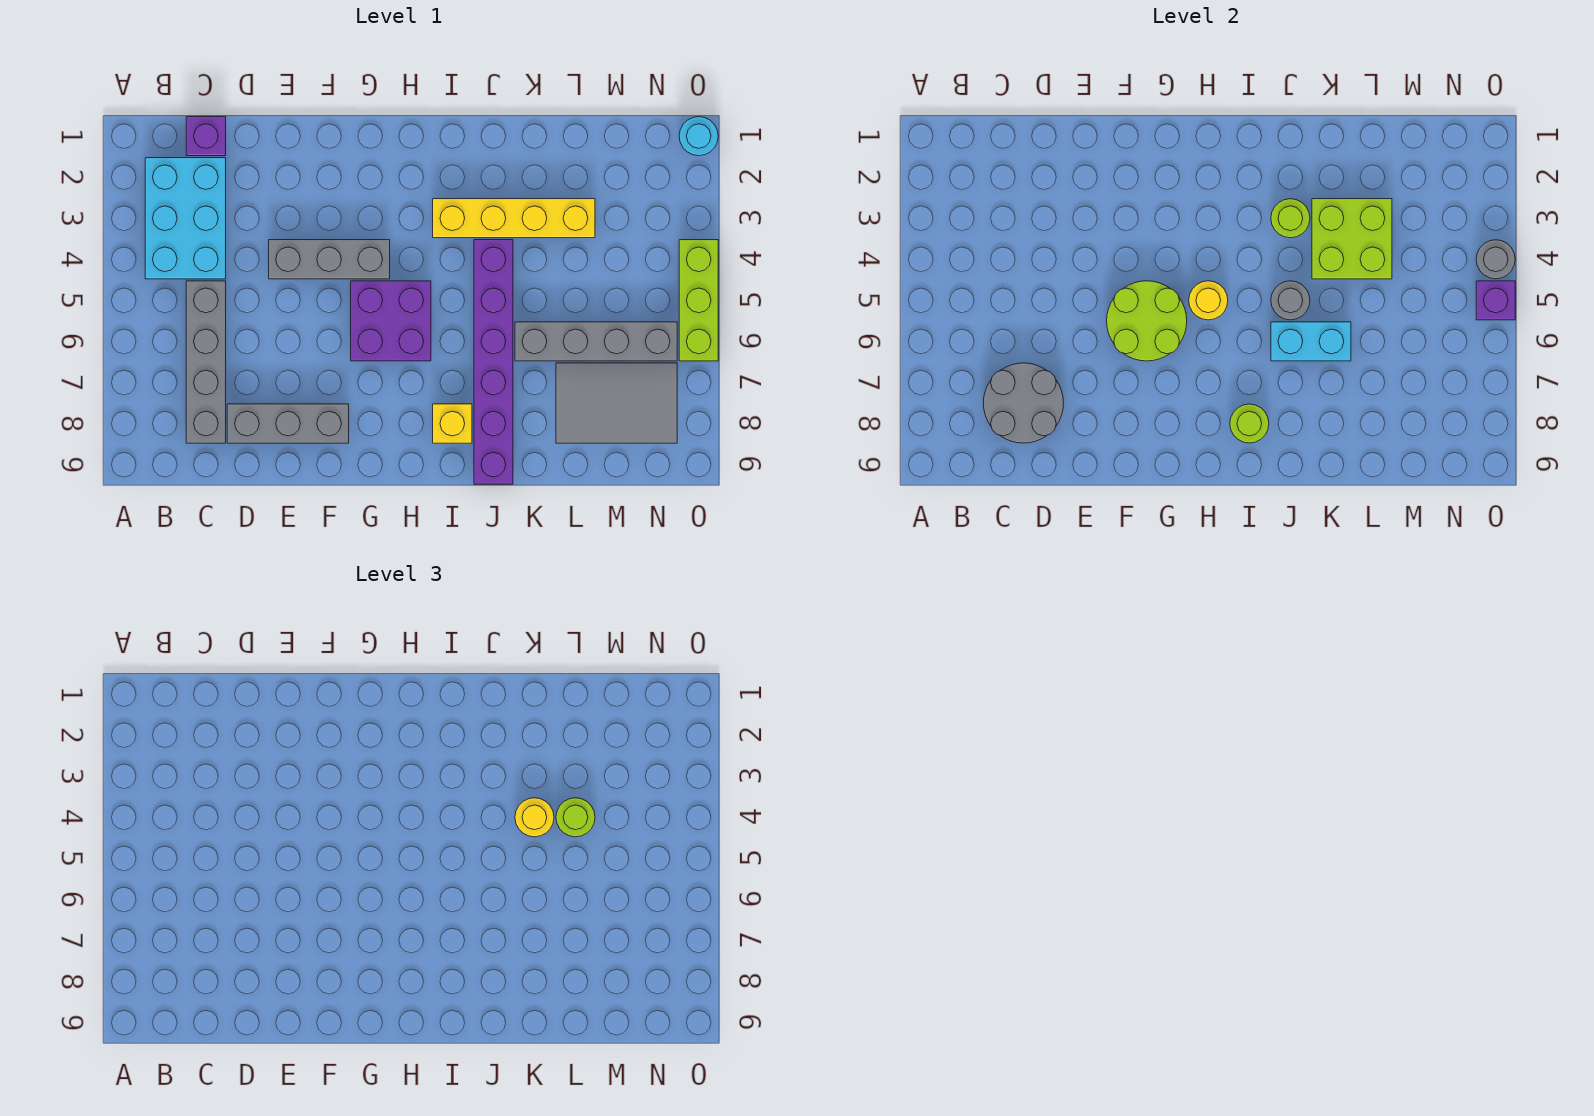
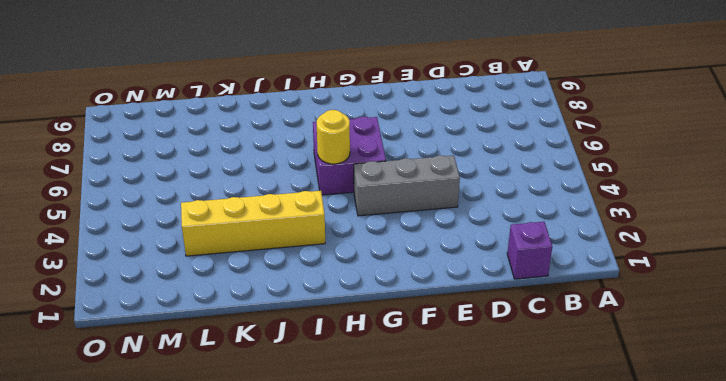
none -> cyan brick B2:C4 level 1
none -> grey brick C5:C8 level 1
none -> grey brick D8:F8 level 1

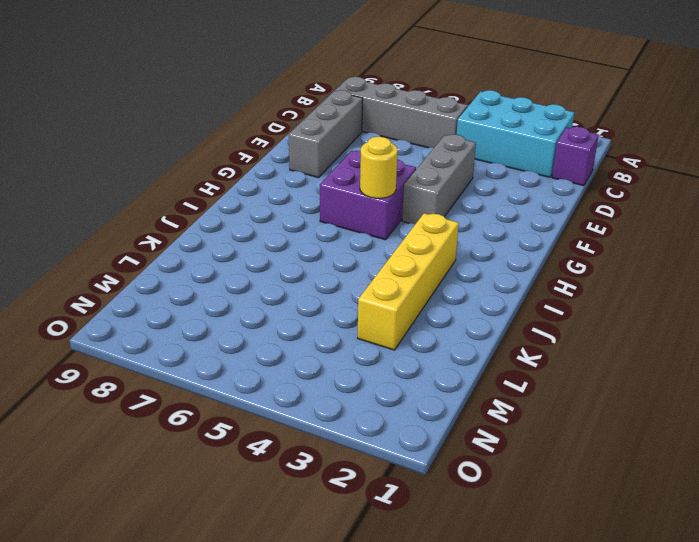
none -> yellow brick I8 level 1
none -> purple brick J4:J9 level 1
none -> grey brick K6:N6 level 1

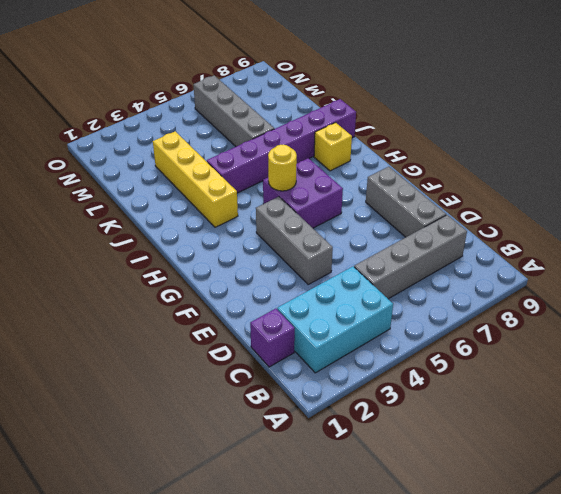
none -> grey tile L7:N8 level 1
none -> cyan round brick O1 level 1
none -> lime brick O4:O6 level 1

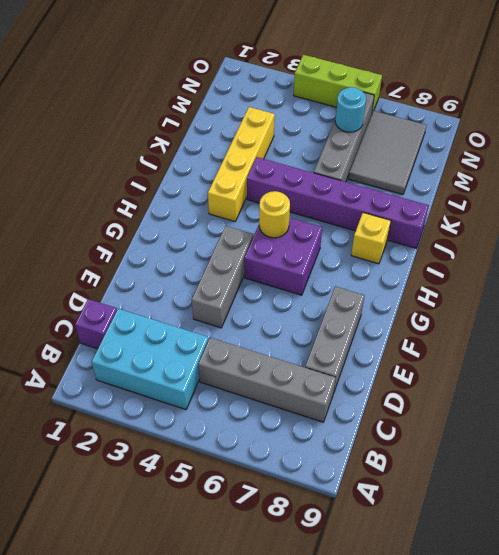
cyan round brick M6 level 2 -> cyan round brick O1 level 1
none -> grey round brick C7:D8 level 2
none -> lime round brick F5:G6 level 2
none -> lime round brick I8 level 2

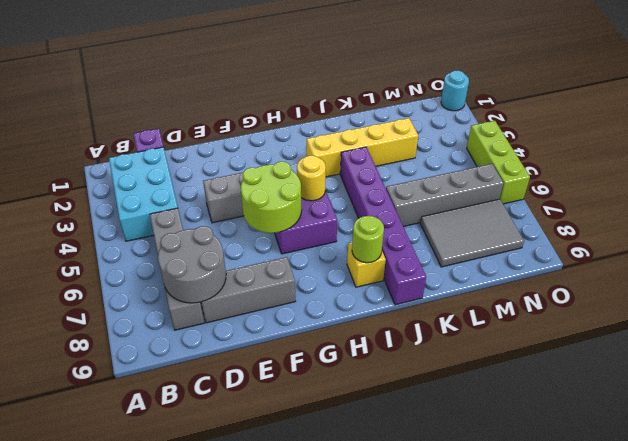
none -> lime round brick J3 level 2
none -> grey round brick J5 level 2
none -> cyan brick J6:K6 level 2

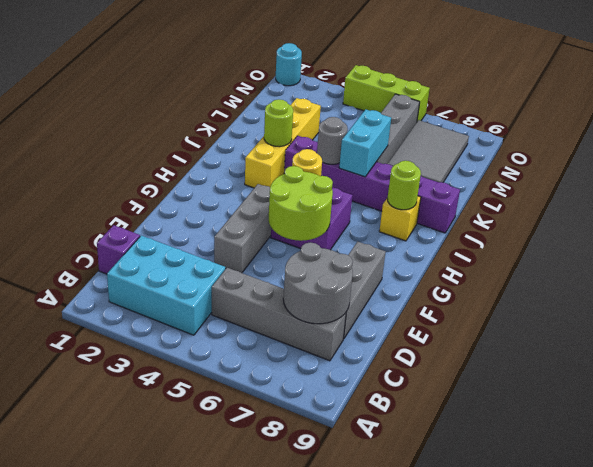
none -> lime brick K3:L4 level 2
none -> grey round brick O4 level 2
none -> purple brick O5 level 2

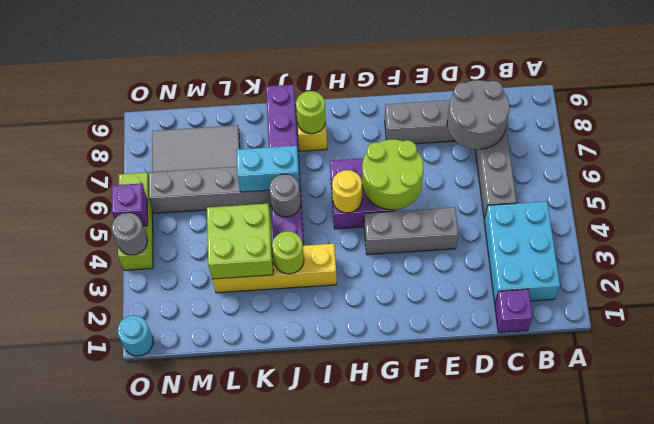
none -> yellow round brick K4 level 3
none -> lime round brick L4 level 3

